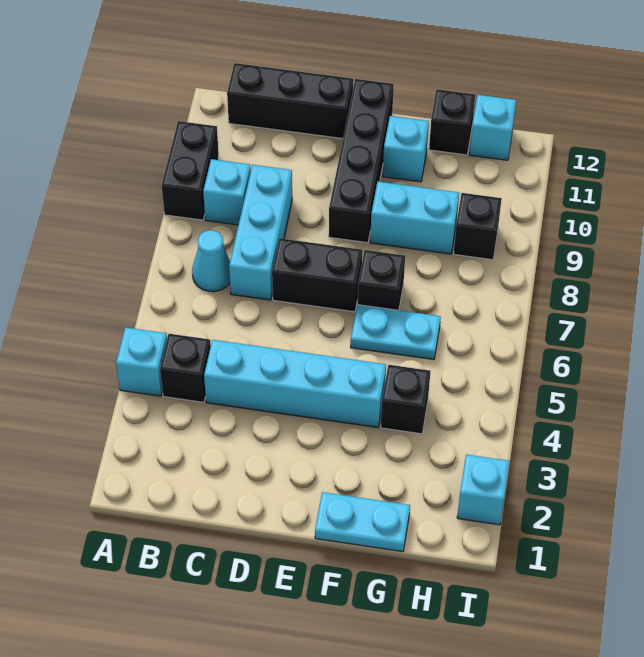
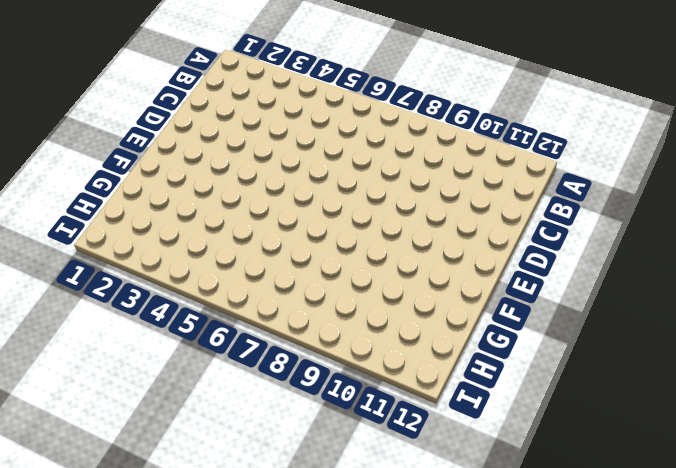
none -> cyan brick A4 level 1
none -> black brick A9:A10 level 1
none -> black brick B4 level 1

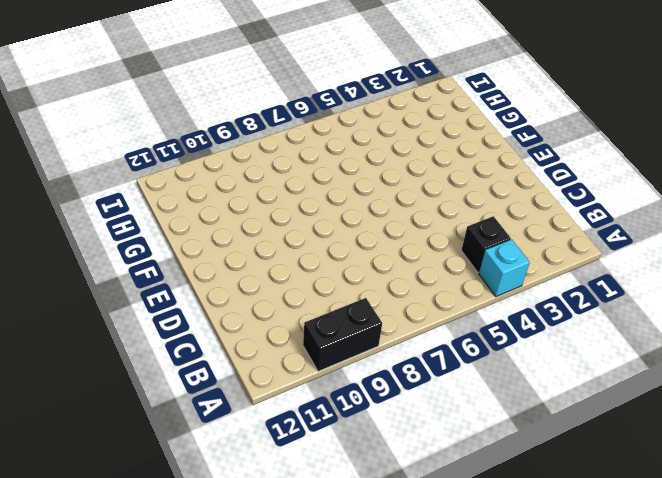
none -> cyan cone B7 level 1
none -> cyan brick B9 level 1
none -> black brick B12:D12 level 1

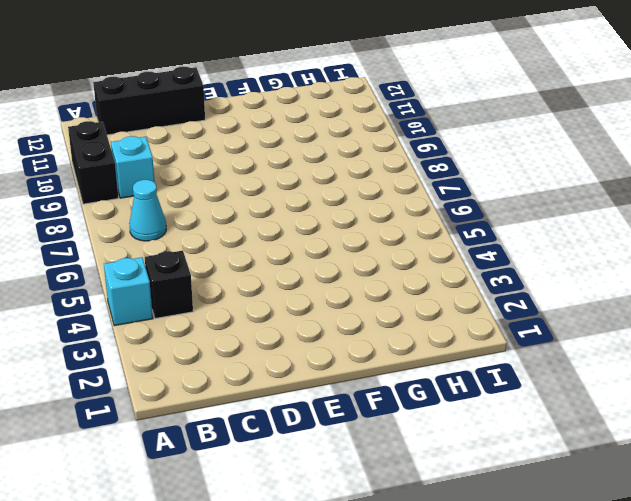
none -> cyan brick C4:F4 level 1
none -> cyan brick C7:C9 level 1
none -> black brick D7:E7 level 1

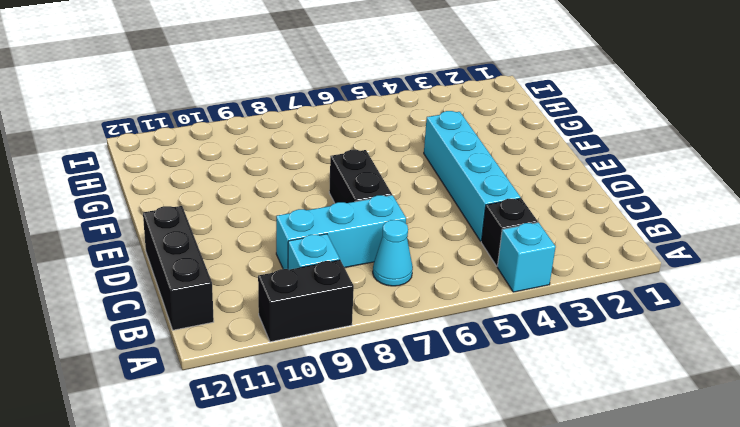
none -> black brick E9:E12 level 1
none -> cyan plate F1:G1 level 1
none -> cyan plate F6:G6 level 1

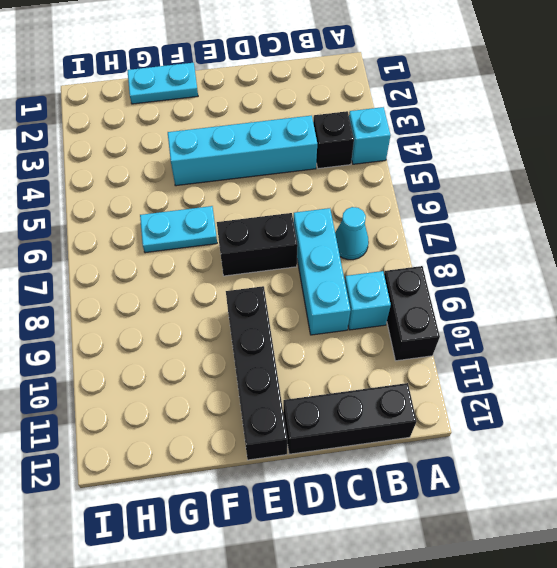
none -> black brick F7 level 1
none -> cyan brick F9:G9 level 1
none -> cyan brick F11 level 1

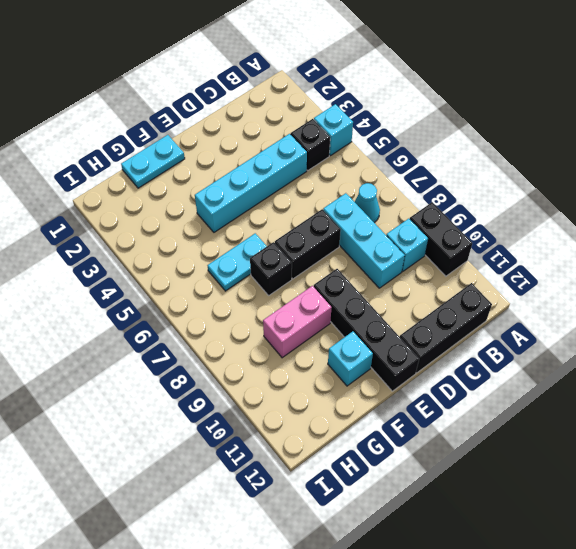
pink brick F9:G9 level 1 -> cyan brick F9:G9 level 1
none -> black brick G4 level 1
none -> black brick G12 level 1
none -> black brick H9 level 1

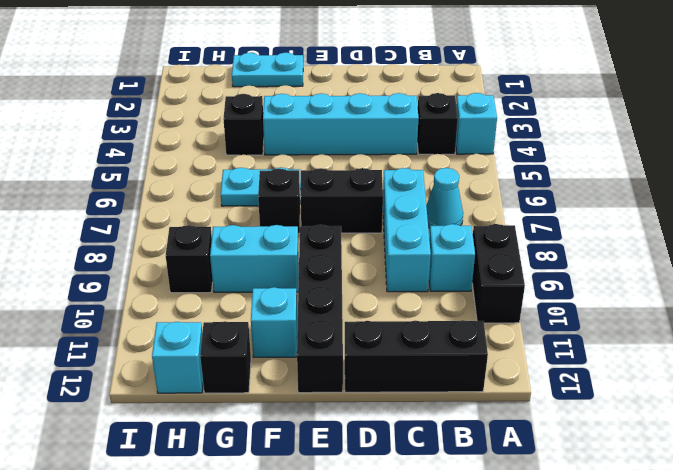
none -> cyan brick I2 level 1

